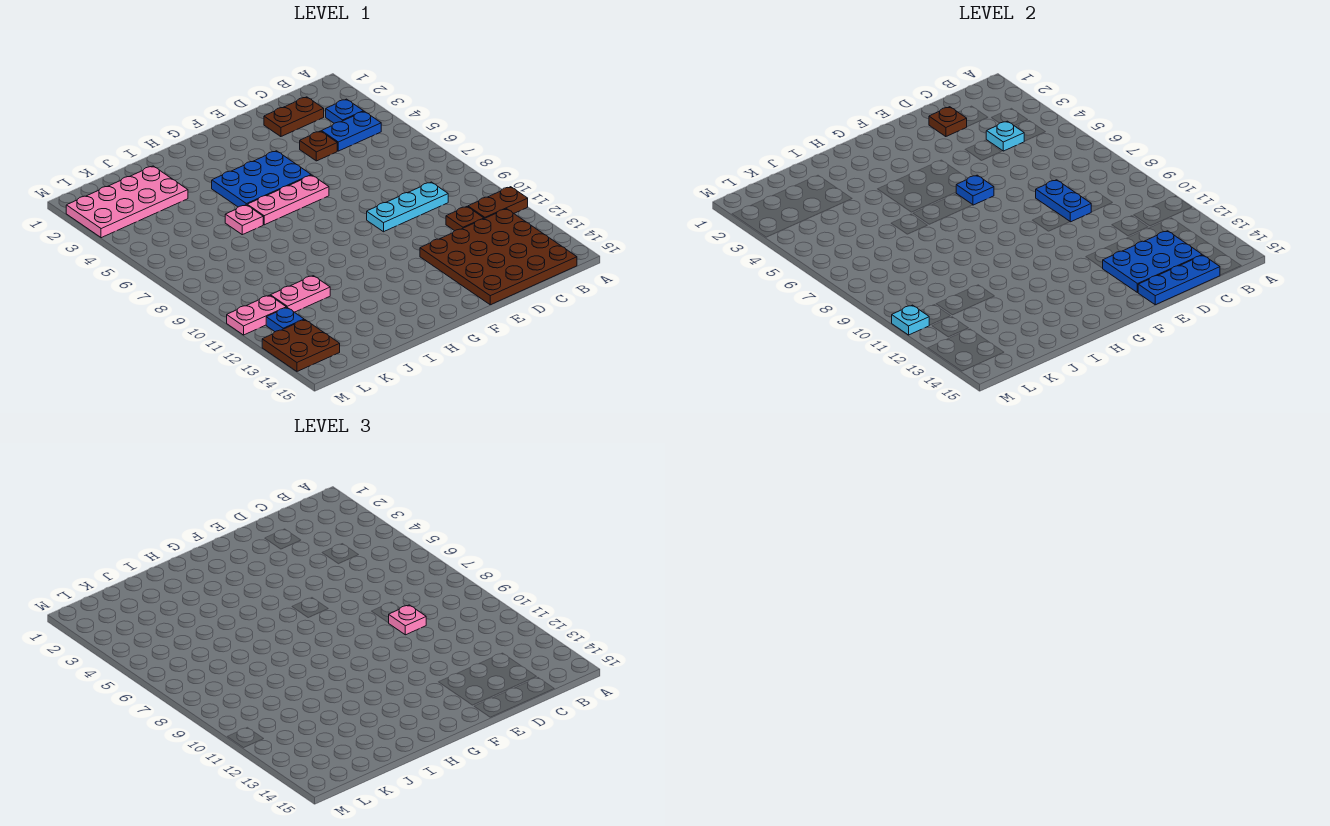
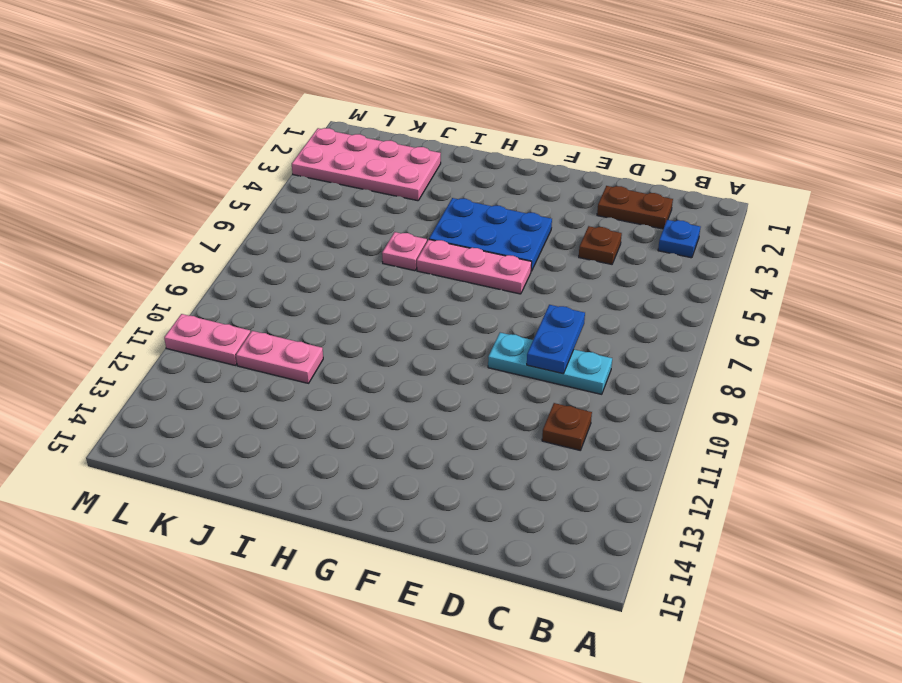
none -> brown plate A11:B11 level 1
none -> blue plate B4:C4 level 1
none -> brown plate B12:E15 level 1

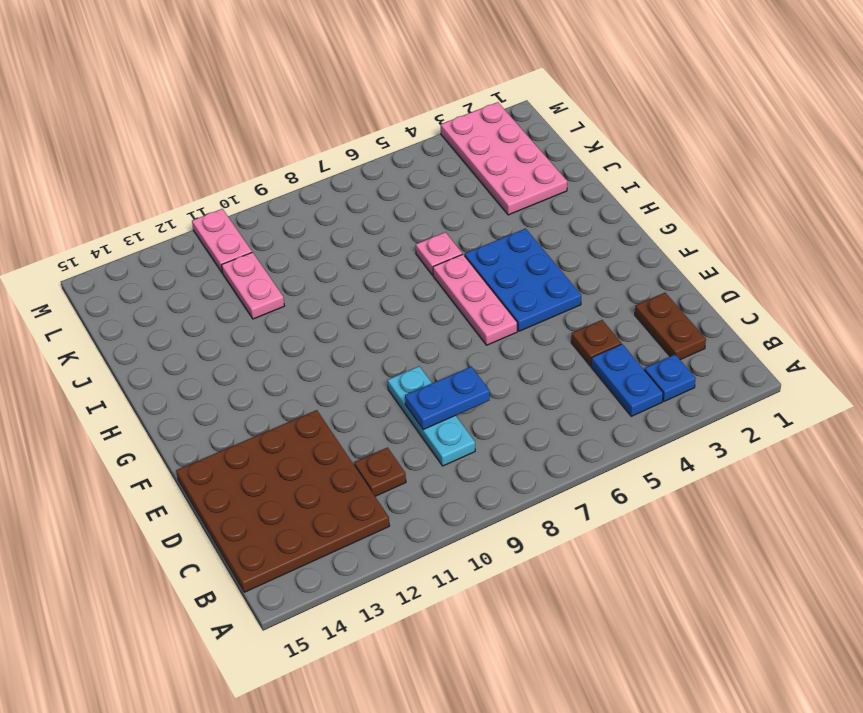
none -> brown plate A11:B11 level 1
none -> blue plate L12 level 1
none -> brown plate L13:M14 level 1

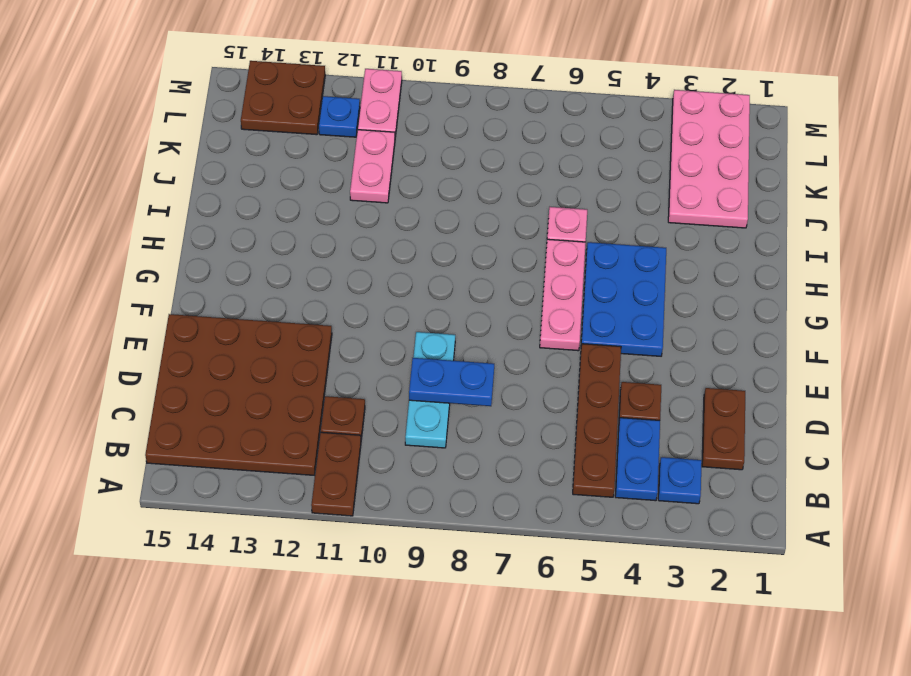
brown plate B5:E5 level 1 -> none
none -> cyan plate C4 level 2
none -> blue plate C13:E14 level 2
none -> blue plate C15:E15 level 2

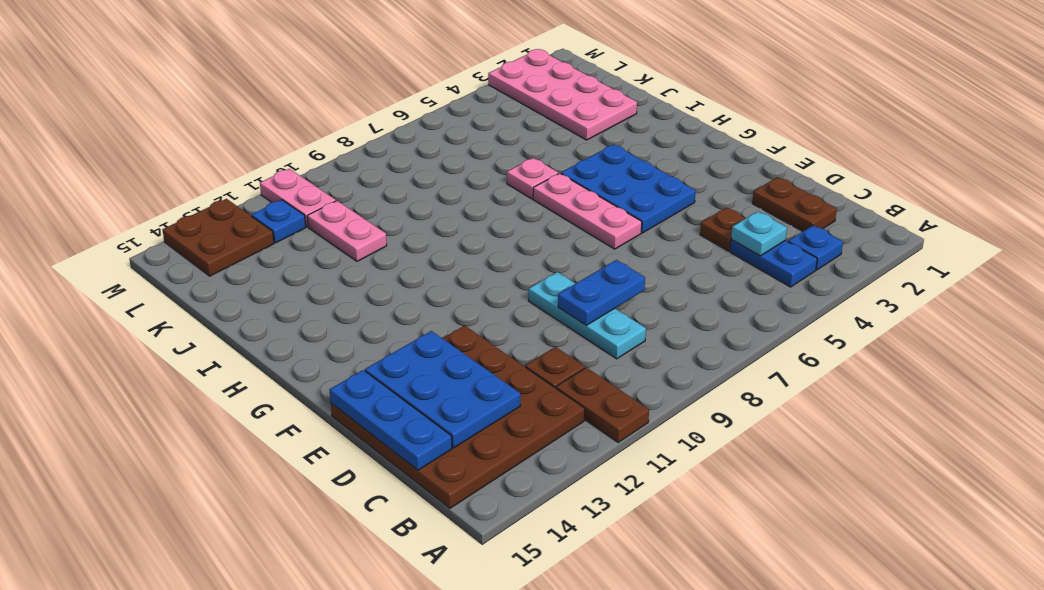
none -> brown plate D2 level 2
none -> blue plate F6 level 2
none -> cyan plate M11 level 2

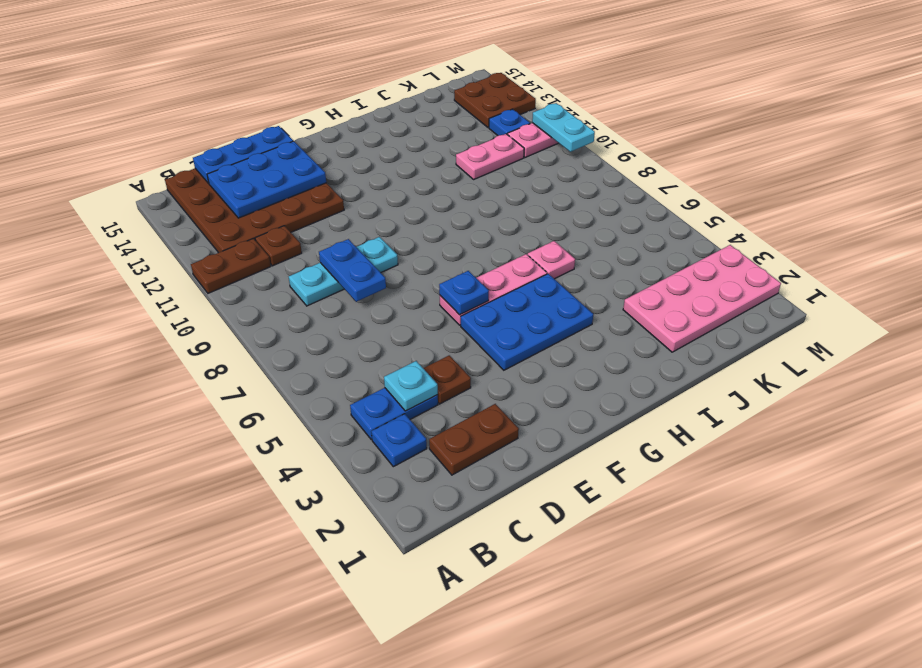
cyan plate M10:M11 level 2 -> cyan plate M11 level 2
none -> brown plate D2 level 2
none -> pink plate D9 level 3

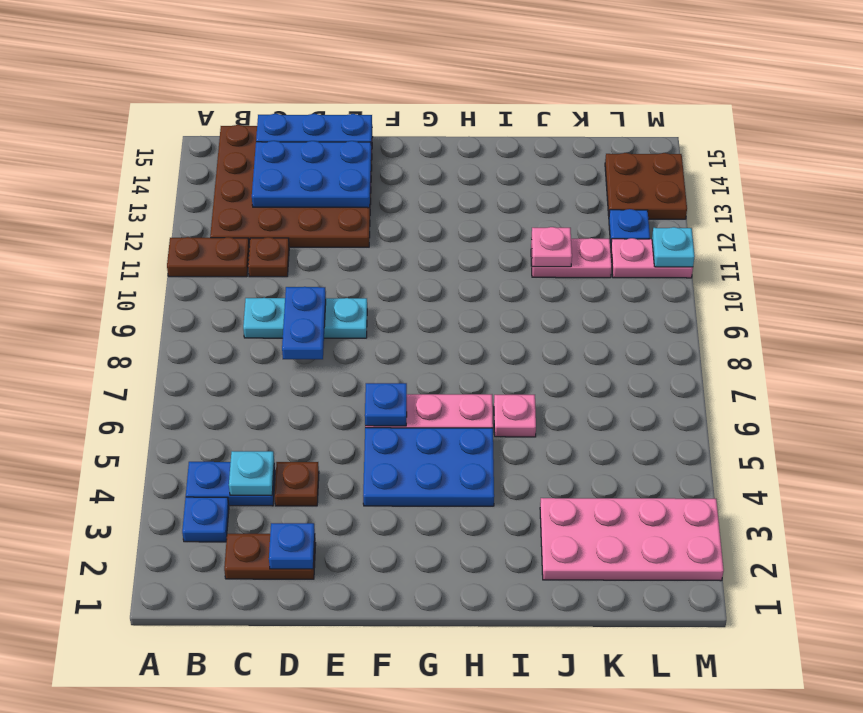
blue plate D2 level 2 -> brown plate D2 level 2
pink plate J11 level 2 -> pink plate D9 level 3

